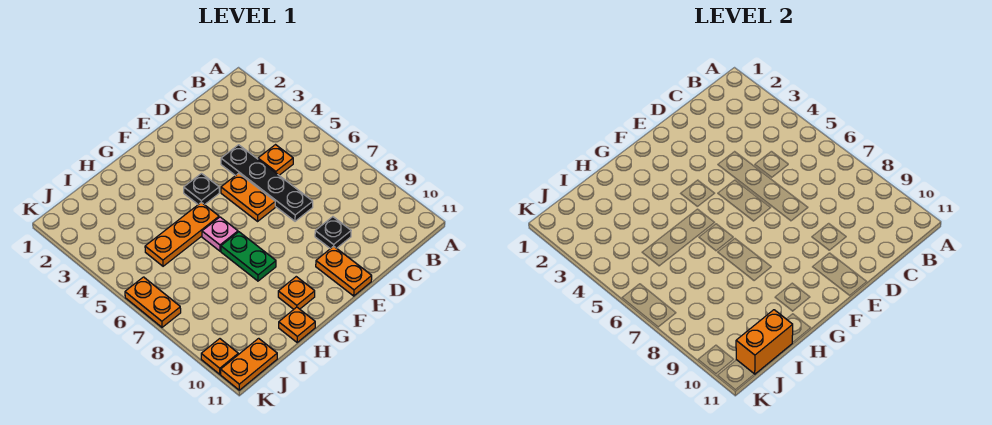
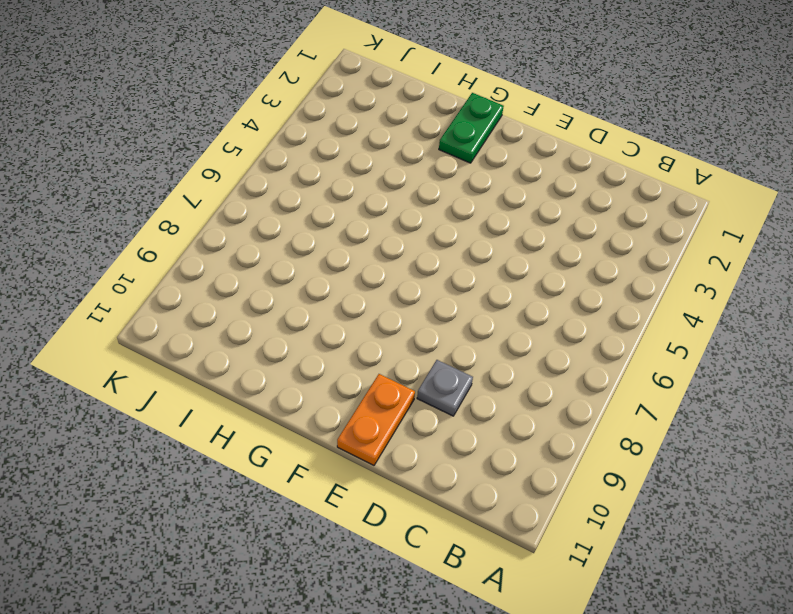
grey plate D9 level 1 -> black plate D9 level 1
green plate G1:G2 level 1 -> green plate G7:G8 level 1
none -> orange plate C5 level 1
none -> black plate D4:D7 level 1
none -> orange plate E5:E6 level 1

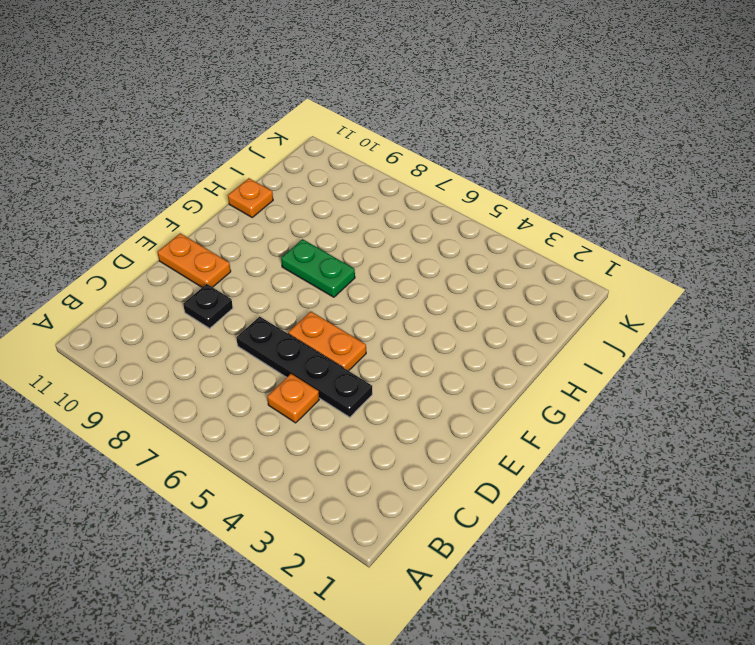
none -> black plate F4 level 1
none -> orange plate G5:I5 level 1
none -> pink plate G6 level 1

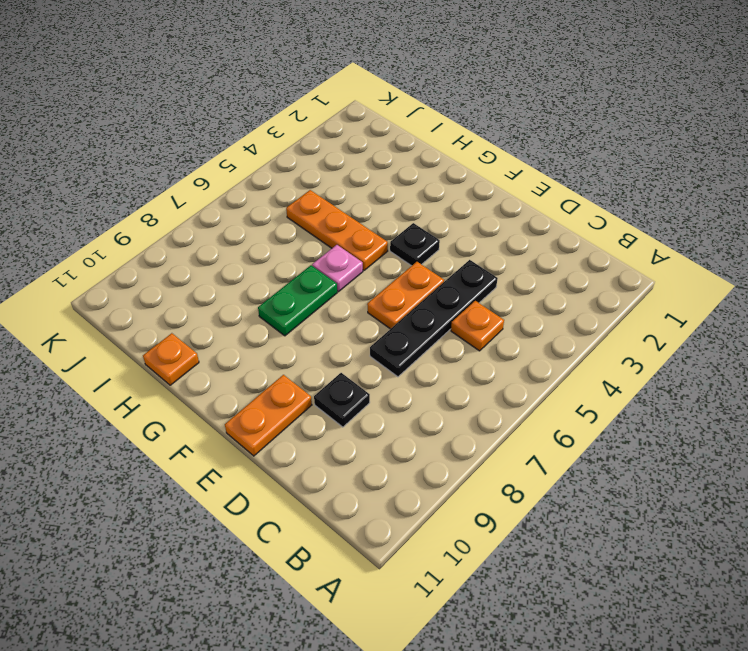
none -> orange plate G10 level 1
none -> orange plate J11:K11 level 1
none -> orange plate K6:K7 level 1

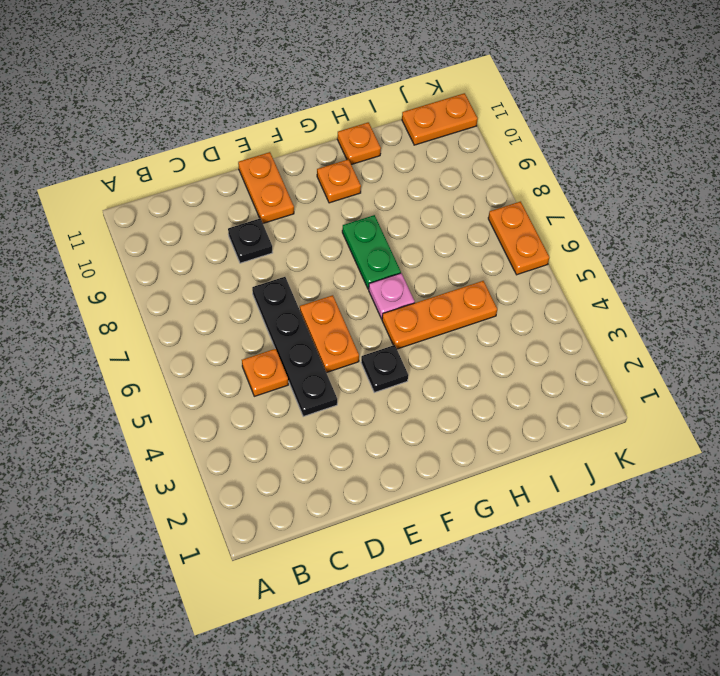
none -> orange plate K10 level 1
none -> orange brick I11:J11 level 2

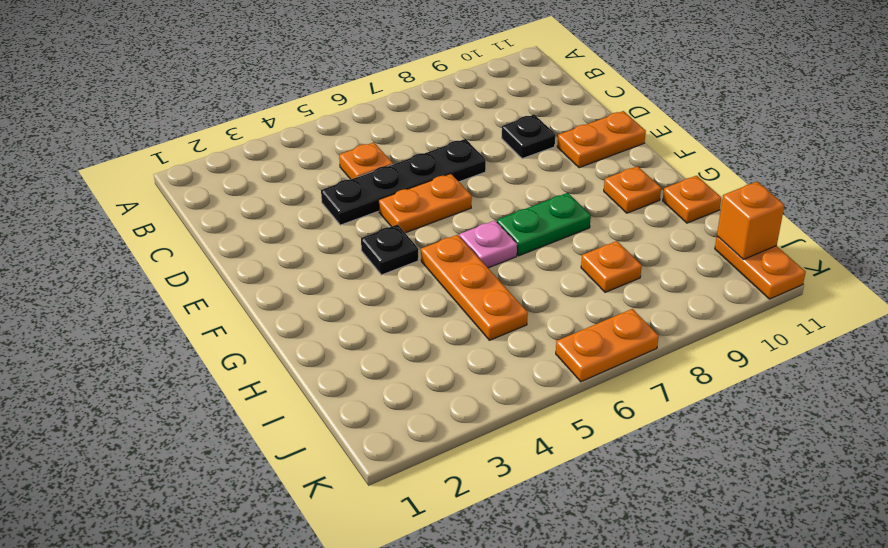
orange plate I8 level 1 -> orange plate K10 level 1
orange brick J11 level 2 -> orange brick I11:J11 level 2

